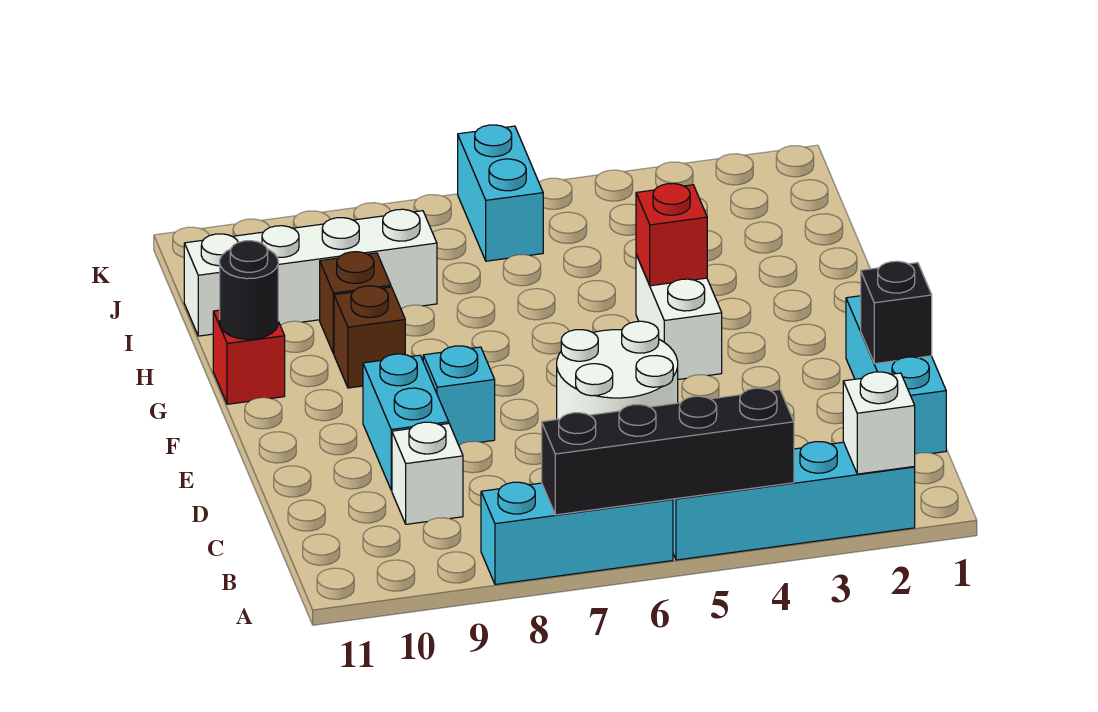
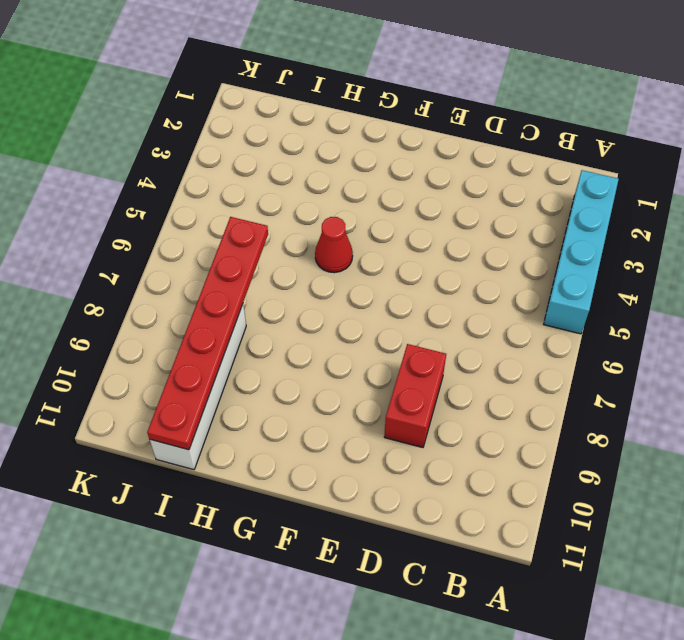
red brick D8:D9 level 1 -> cyan brick D9:E9 level 1
red cone G5 level 1 -> none
red plate I6:I11 level 2 -> none
none -> cyan brick A6:A8 level 1
none -> cyan brick C1:E1 level 1
none -> white brick C9 level 1

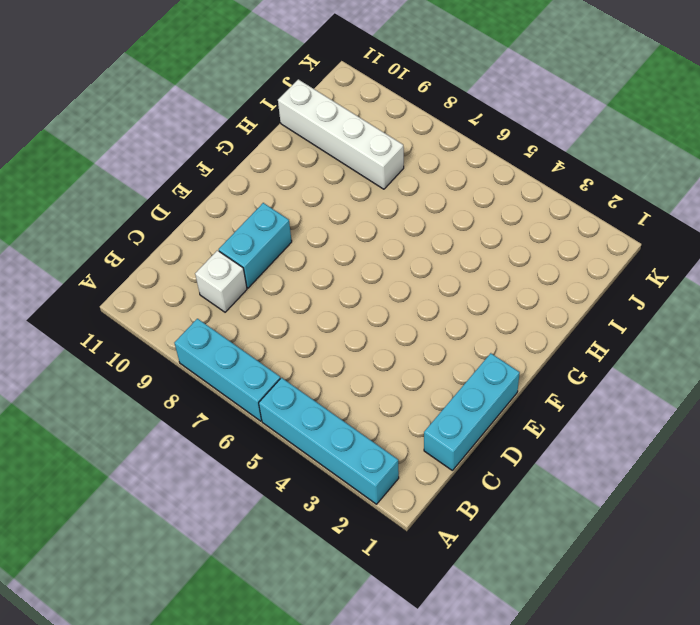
none -> white round brick D5:E6 level 1
none -> cyan brick E8 level 1
none -> white brick F4:G4 level 1

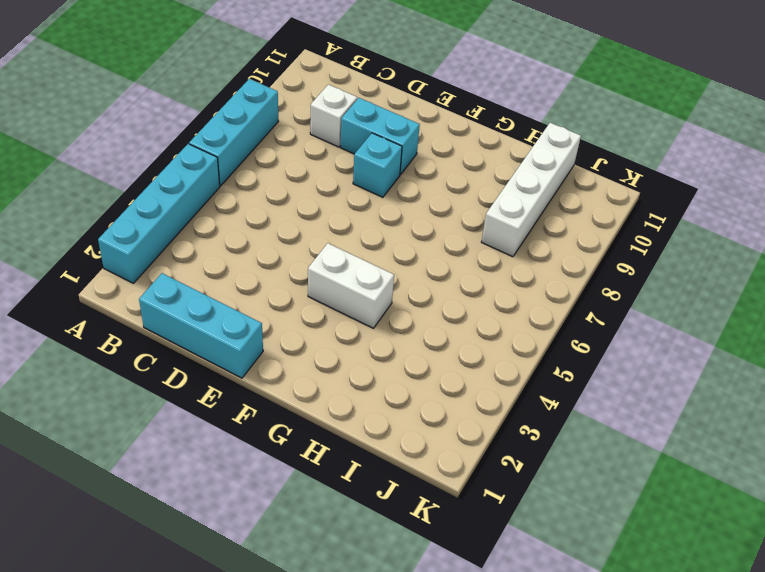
none -> white round brick D5:E6 level 1
none -> brown brick G9 level 1
none -> red brick G11 level 1

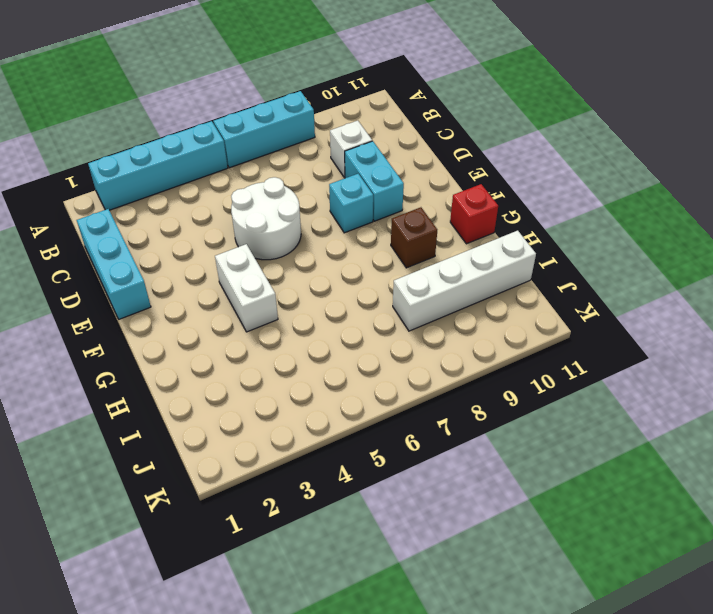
none -> brown brick H9 level 1
none -> cyan brick J6:K6 level 1
none -> white brick A2 level 2

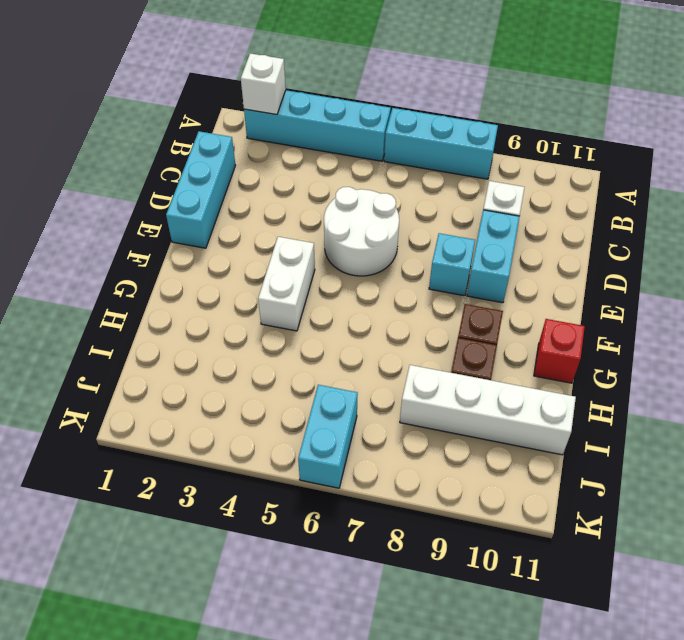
none -> black brick A4:A7 level 2
none -> black brick D1 level 2
none -> red brick G4 level 2

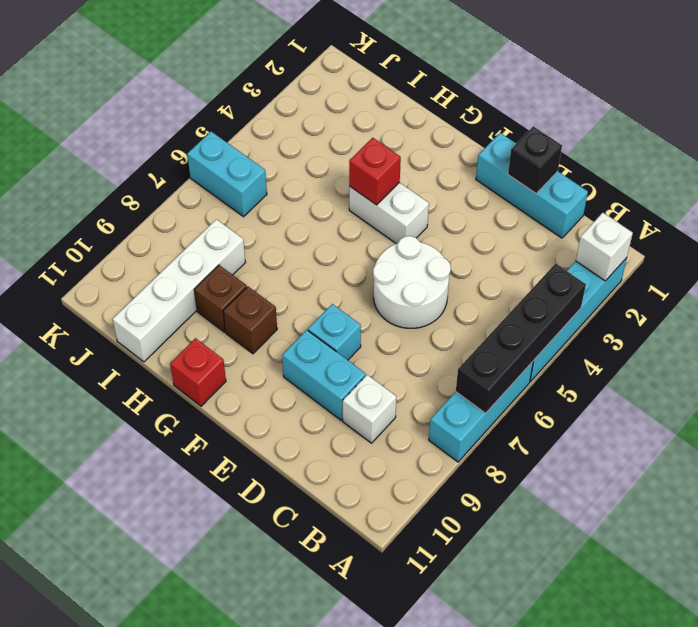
none -> black round brick G11 level 2

